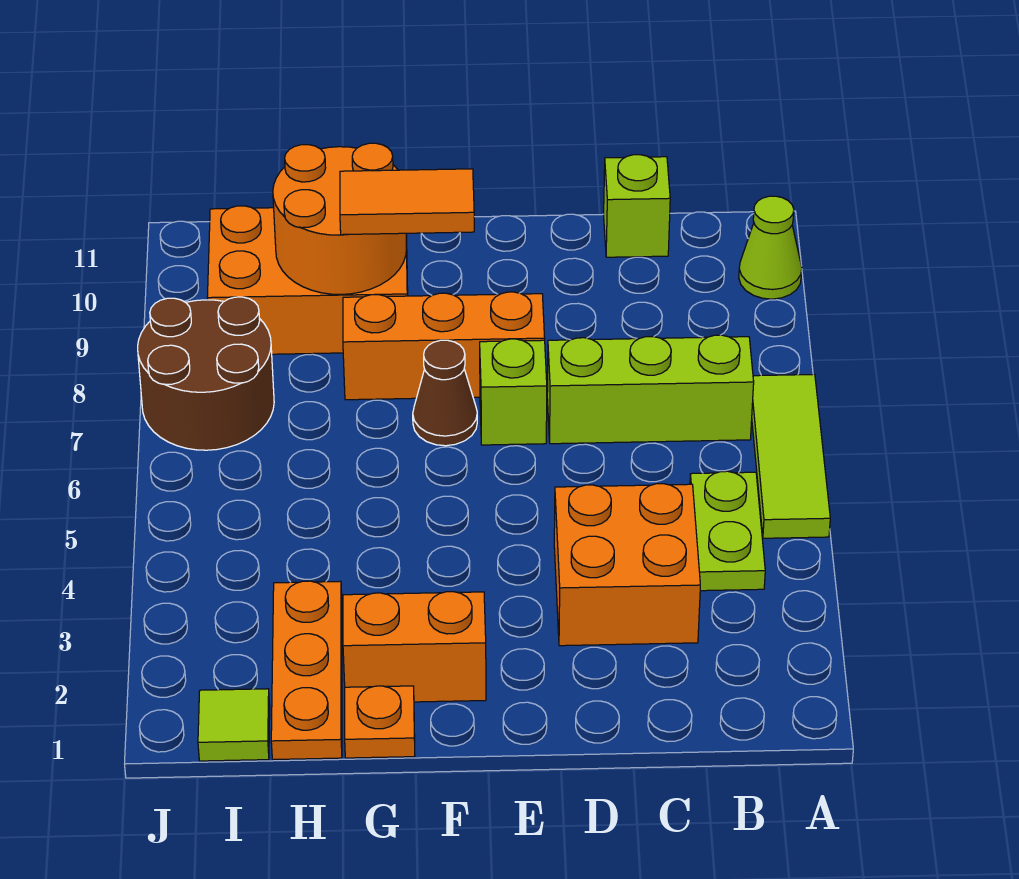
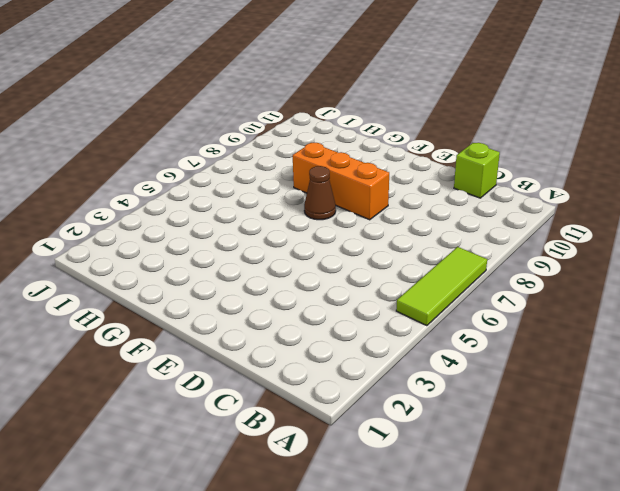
none -> lime cone A10 level 1
none -> lime plate B4:B5 level 1
none -> lime brick B7:D7 level 1

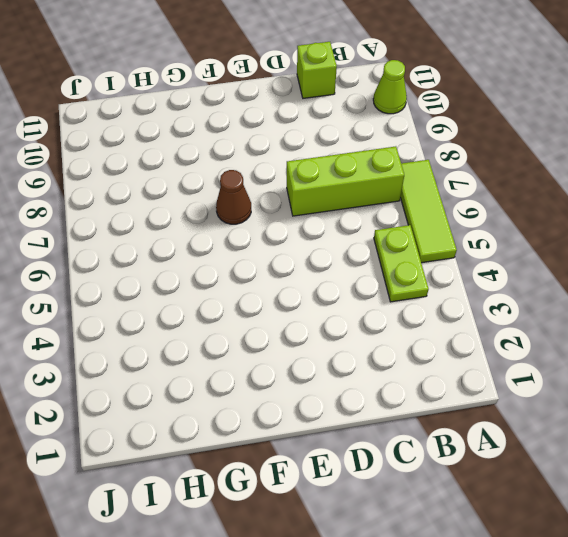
none -> orange brick C3:D4 level 1
none -> lime brick E7 level 1
none -> orange brick E8:G8 level 1

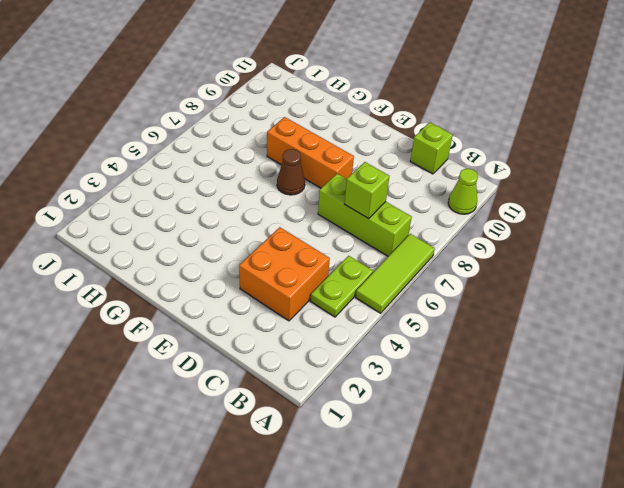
lime brick C7 level 2 -> lime brick E7 level 1
none -> orange brick F2:G2 level 1
none -> orange plate G1 level 1
none -> orange brick G9:I10 level 1

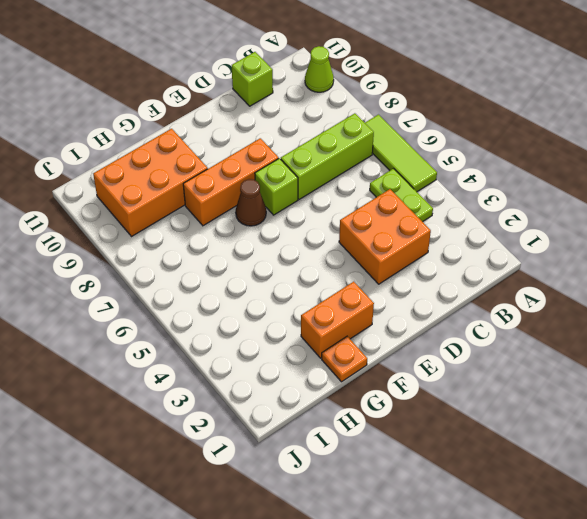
none -> orange plate H1:H3 level 1
none -> lime tile I1 level 1
none -> brown round brick I7:J8 level 1

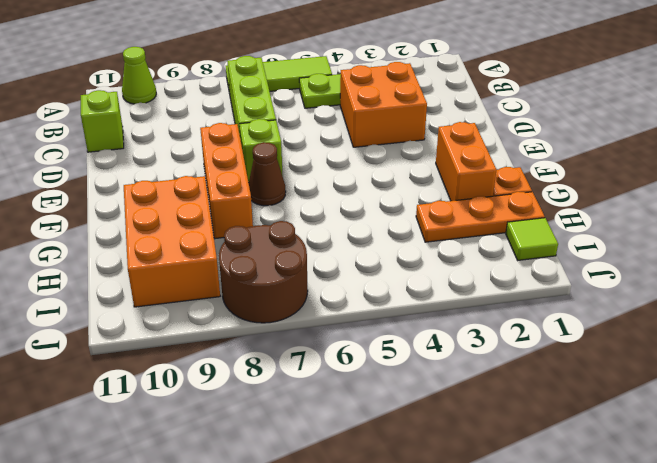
none -> orange round brick G9:H10 level 2
none -> orange tile F9:G9 level 3

